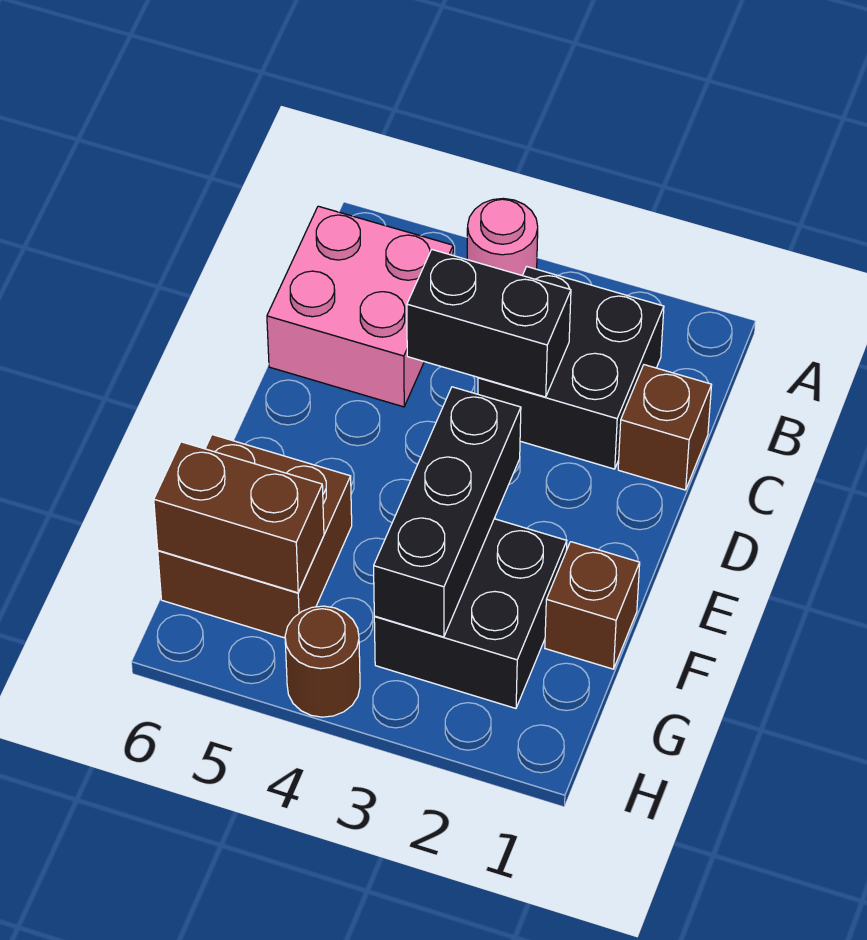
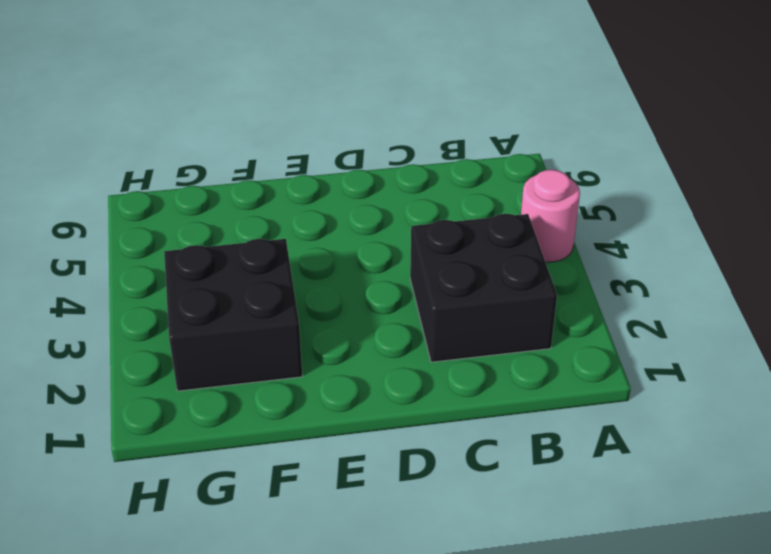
none -> pink brick B5:C6 level 1
none -> brown brick C1 level 1

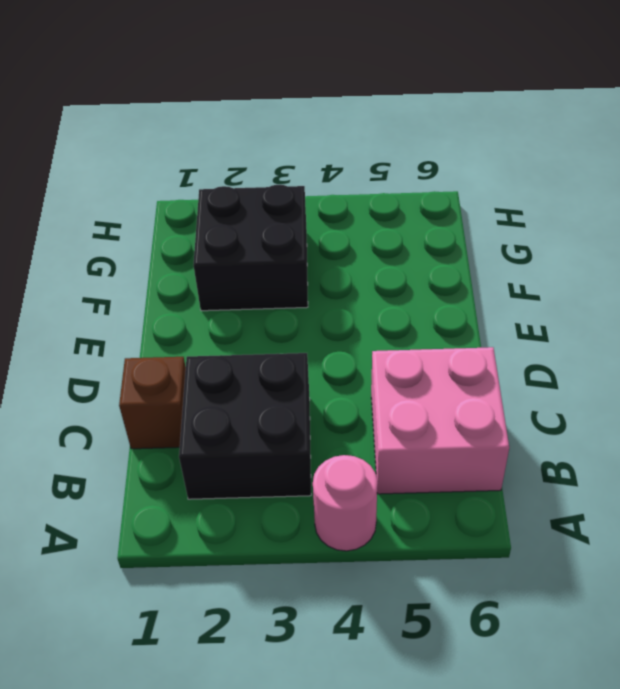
none -> brown brick F1 level 1
none -> brown brick F5:G6 level 1

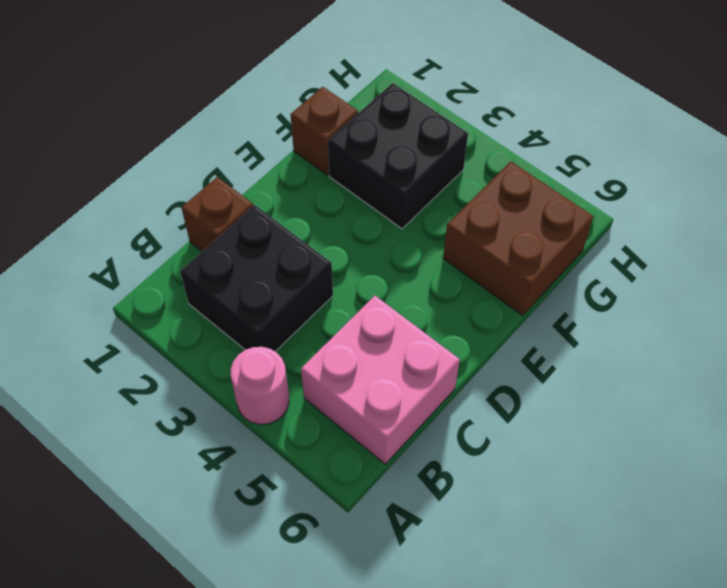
none -> brown round brick H4 level 1
none -> black brick C3:C4 level 2

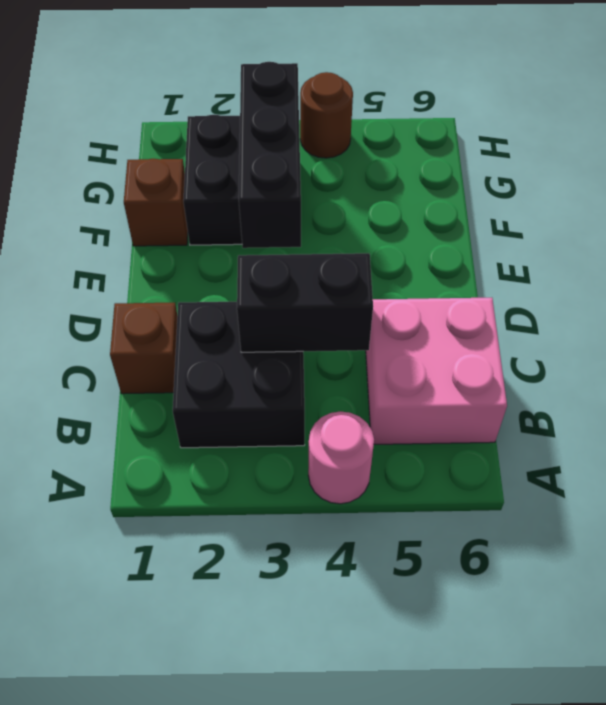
none -> brown brick F5:G6 level 1
none -> brown brick G5:G6 level 2

